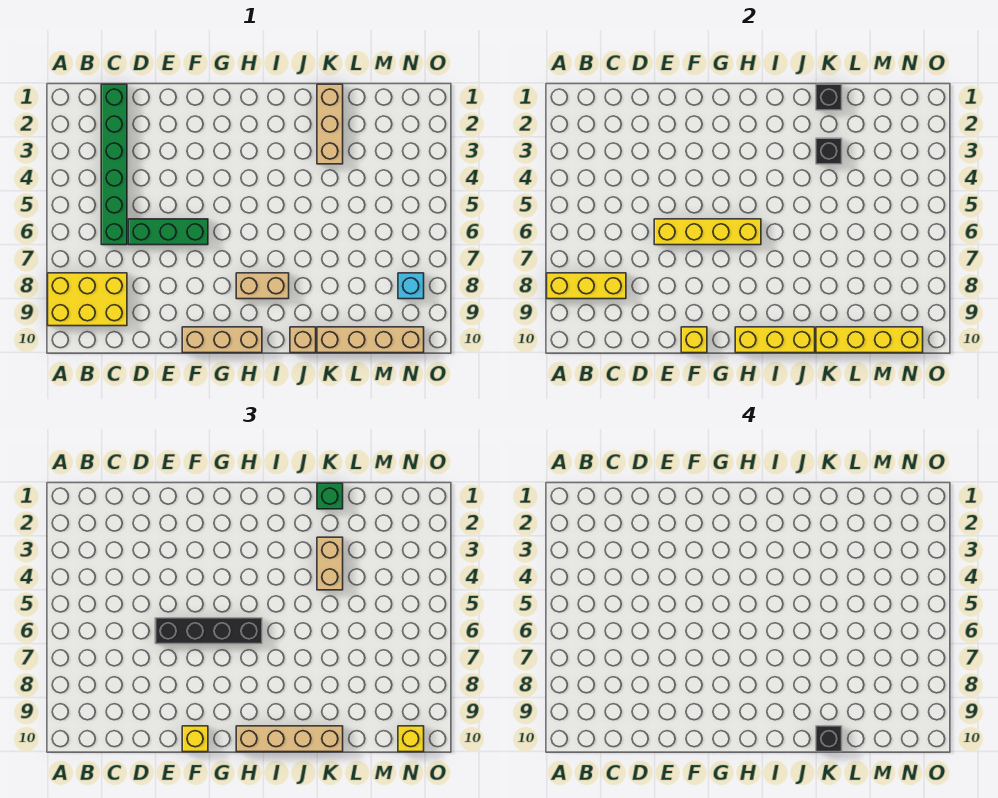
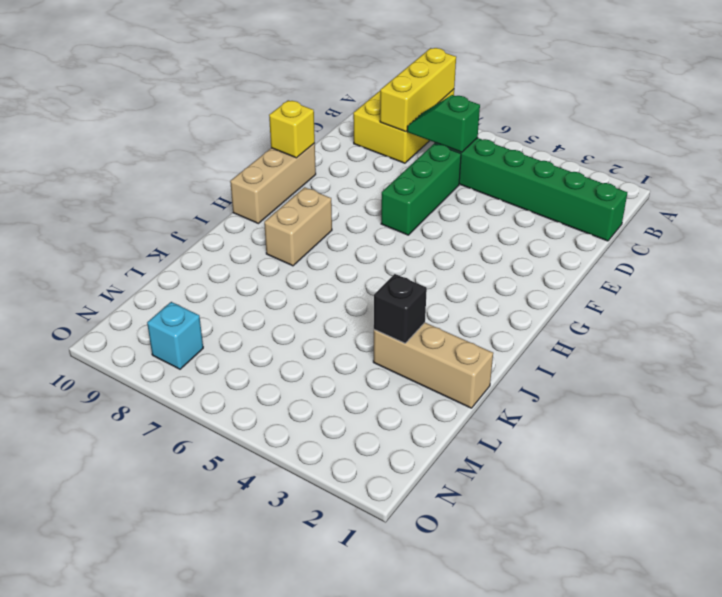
green slope C6:C7 level 2 top 6 -> none
none -> tan brick J10 level 1
none -> tan brick K10:N10 level 1
none -> yellow brick E6:H6 level 2

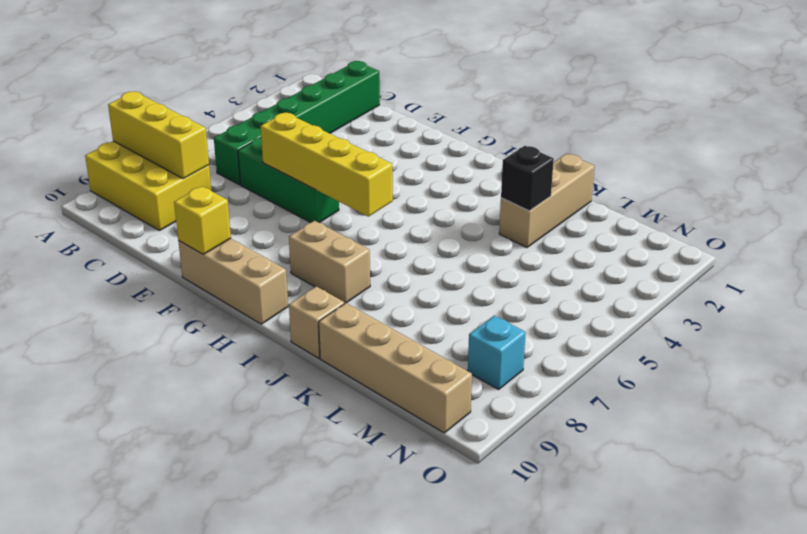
none -> yellow brick H10:J10 level 2
none -> black brick K1 level 2
none -> yellow brick K10:N10 level 2

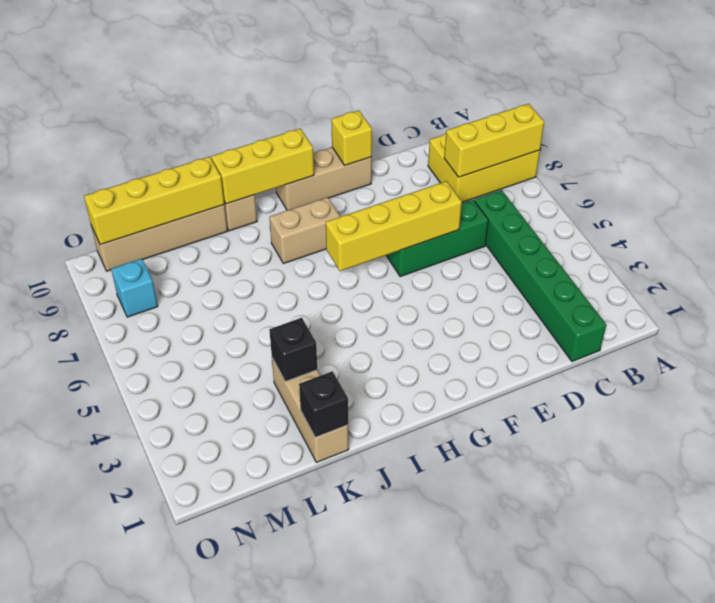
none -> black brick E6:H6 level 3
none -> yellow brick F10 level 3
none -> tan brick H10:K10 level 3

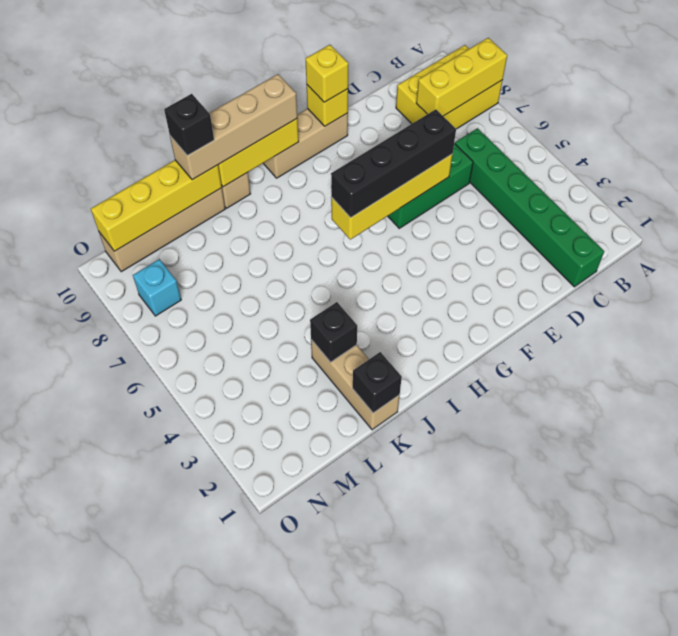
none -> tan brick H8:I8 level 1
none -> green brick K1 level 3
none -> tan brick K3:K4 level 3

